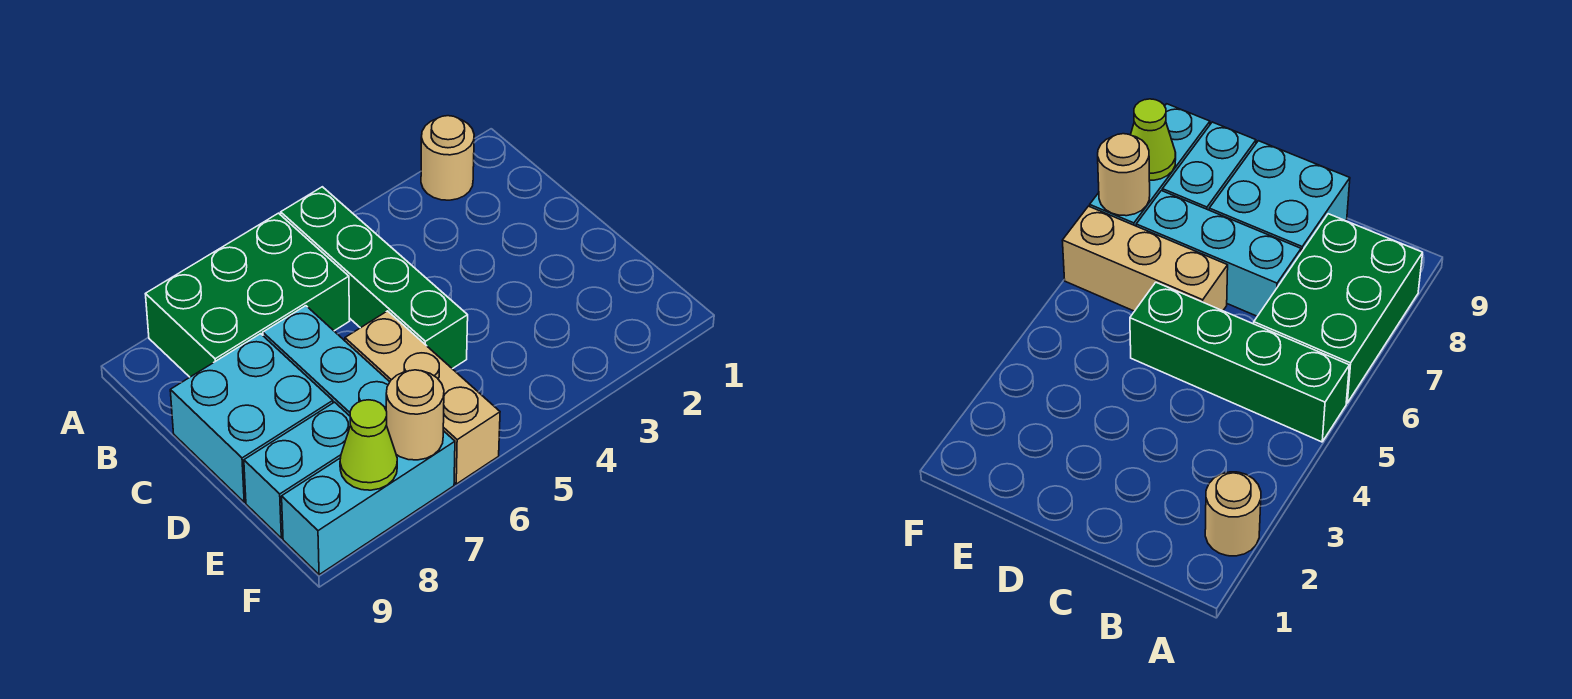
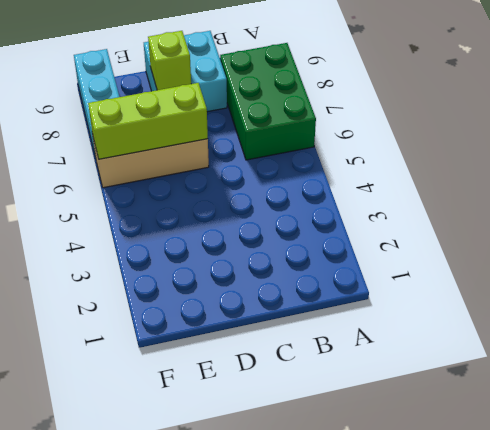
lime brick D6:F6 level 2 -> none
lime brick D8 level 2 -> none
none -> tan round brick A2 level 1
none -> green brick A5:D5 level 1

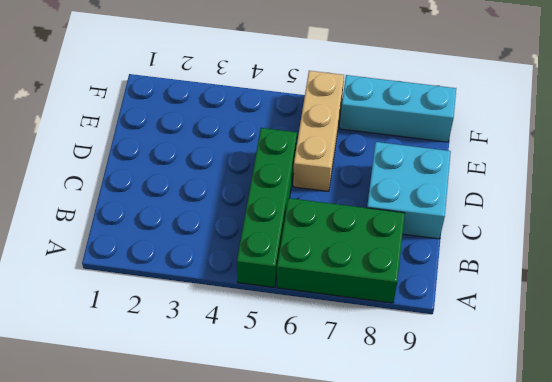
none -> tan round brick A2 level 1
none -> cyan brick C7:E7 level 1

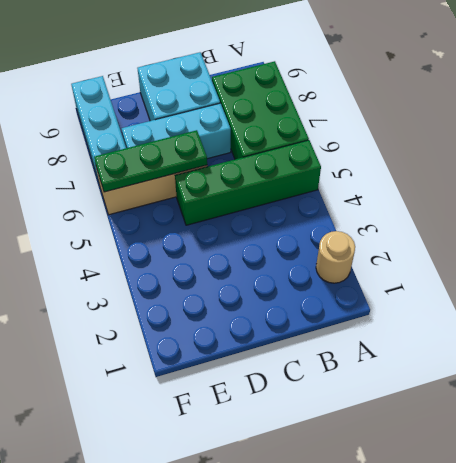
green plate D6:F6 level 2 -> none
none -> cyan brick E8:E9 level 1
none -> tan round brick F7 level 2

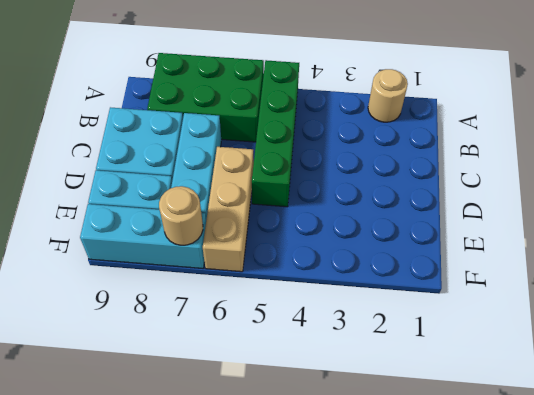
none -> lime cone F8 level 2

